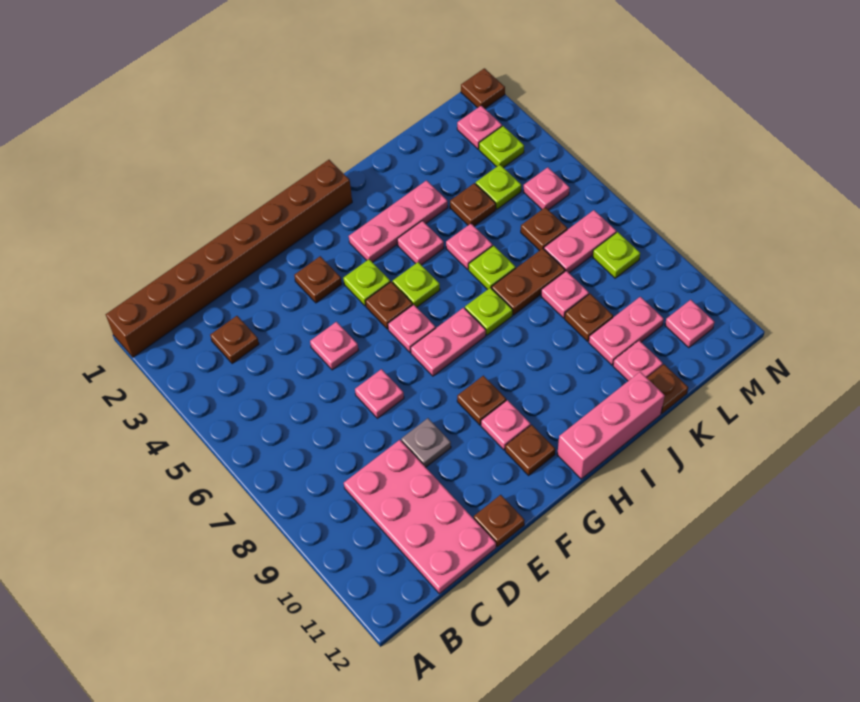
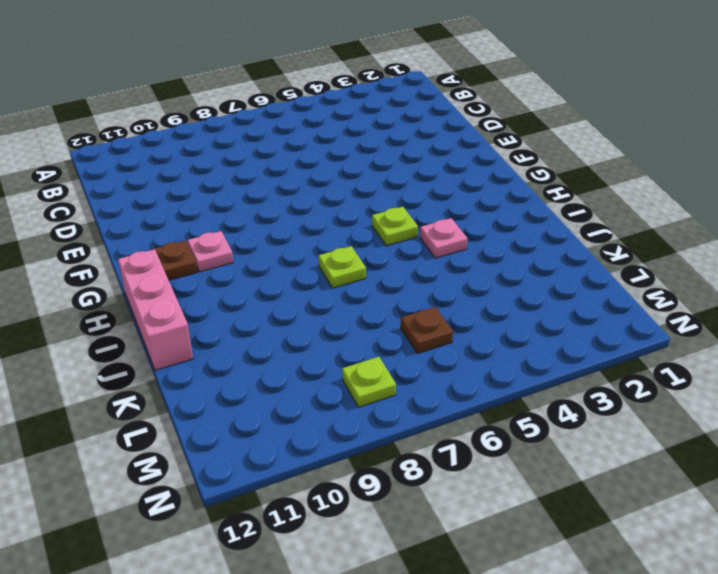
none -> brown brick A1:H1 level 1
none -> brown plate C3 level 1
none -> pink plate C9:D12 level 1
none -> pink plate E5 level 1

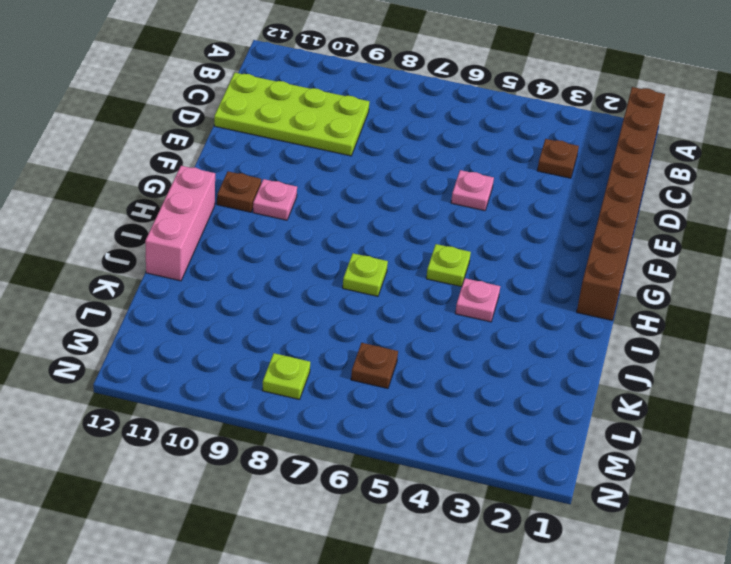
lime plate C9:D12 level 1 -> pink plate C9:D12 level 1
none -> pink plate E7 level 1
none -> grey plate E9 level 1
none -> brown plate E12 level 1
none -> brown plate F3 level 1

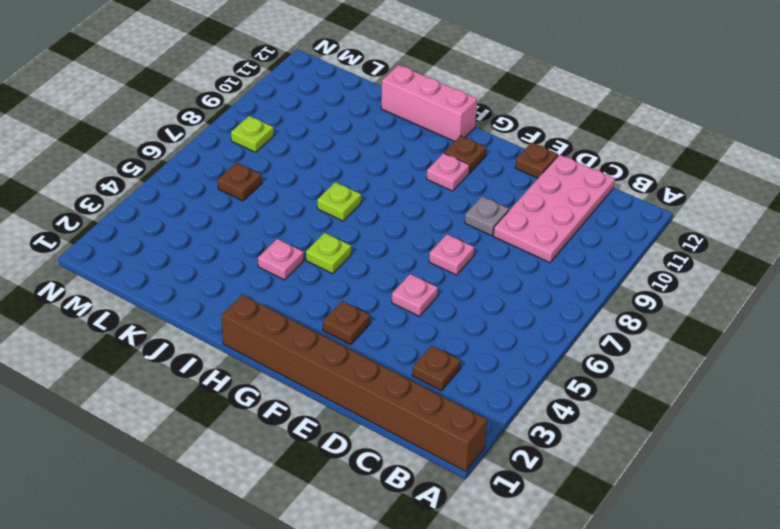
none -> lime plate G4 level 1
none -> brown plate G5 level 1
none -> pink plate G6 level 1
none -> pink plate G7:H7 level 1

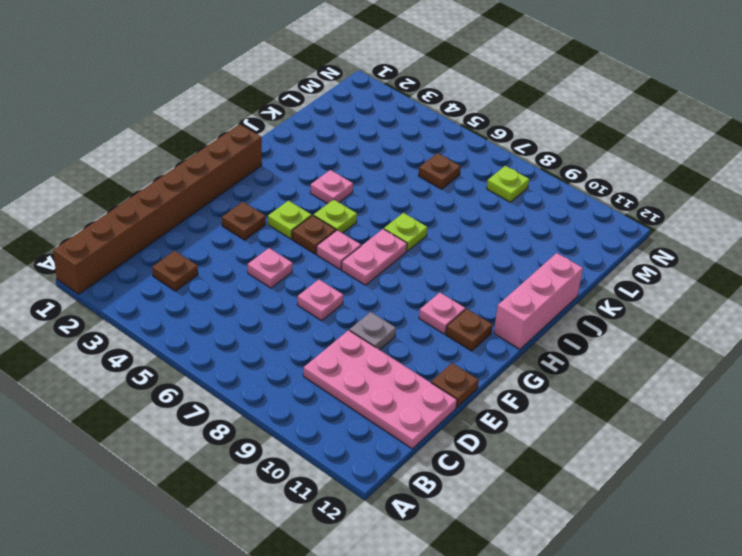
none -> brown plate G9 level 1
none -> pink plate H3:J3 level 1
none -> pink plate J5 level 1
none -> lime plate J6 level 1

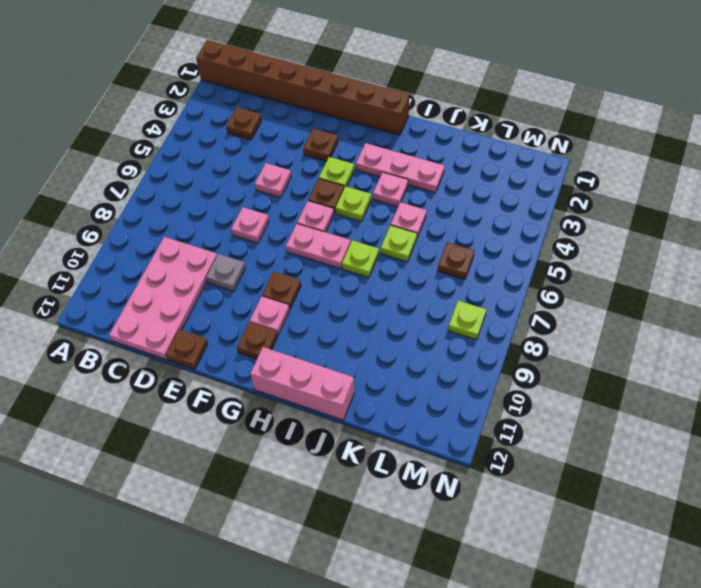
none -> brown plate J7:K7 level 1
none -> brown plate K4 level 1
none -> pink plate K8 level 1
none -> brown plate K9 level 1

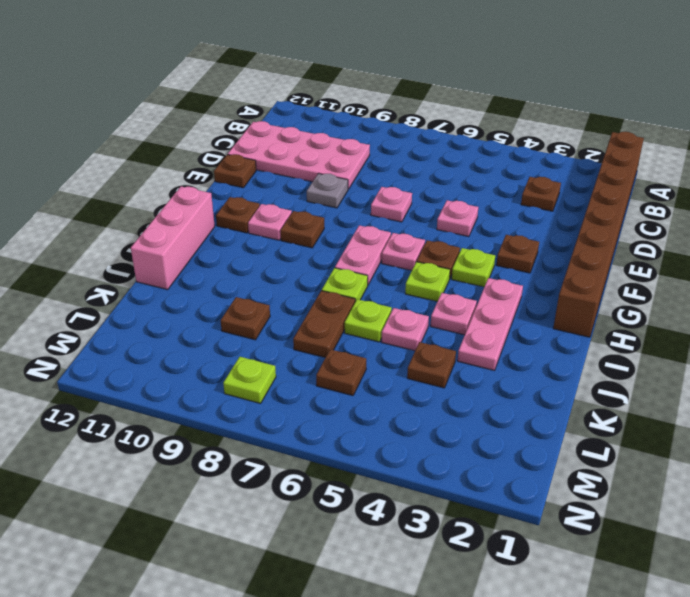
none -> pink plate K8 level 1
none -> pink plate K10:L10 level 1
none -> pink plate K11 level 1
none -> brown plate K12 level 1

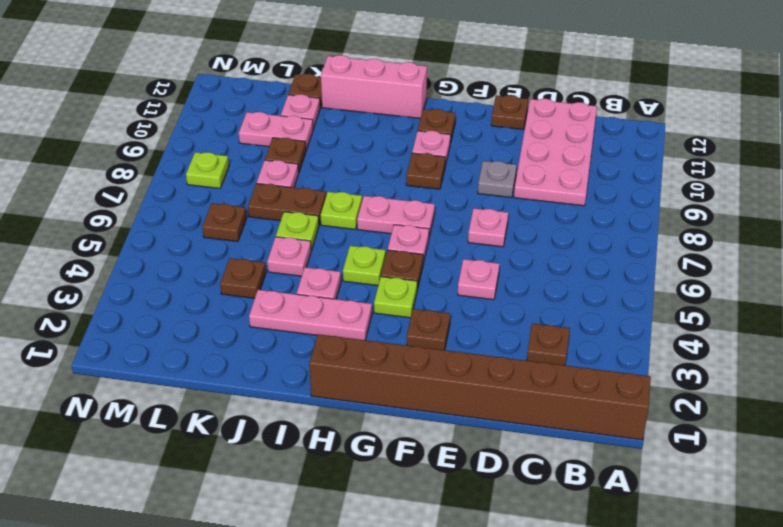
none -> lime plate L4 level 1
none -> pink plate L7:M7 level 1
none -> pink plate M2 level 1
none -> lime plate M3 level 1

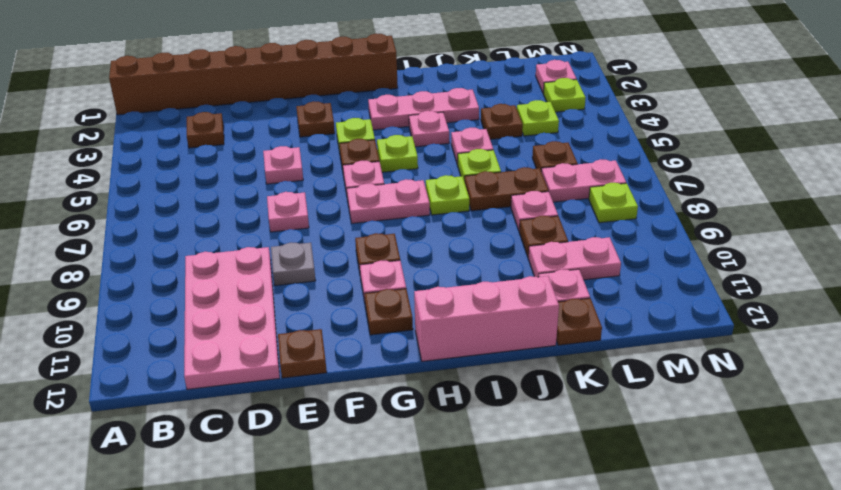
none -> pink plate M5 level 1
none -> pink plate M11 level 1
none -> brown plate N1 level 1

